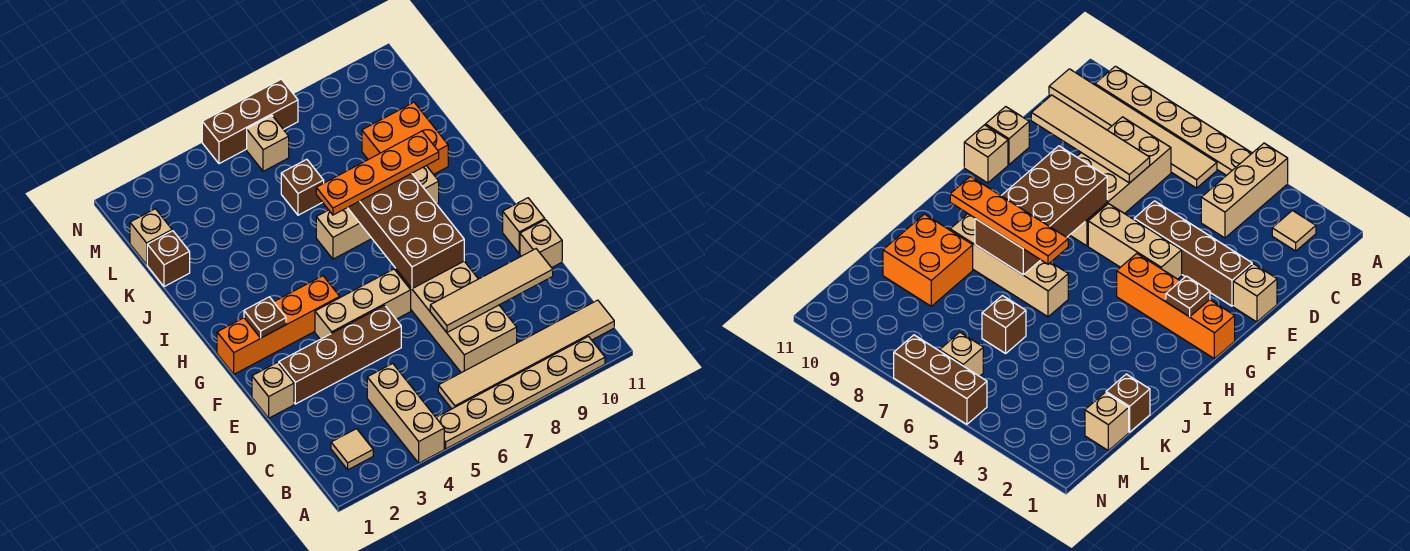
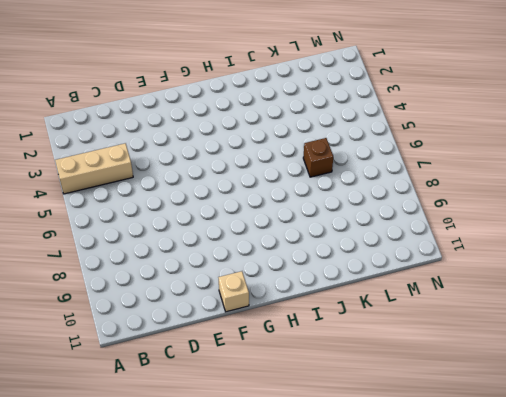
none -> tan plate A5:A10 level 1
none -> tan tile B2 level 1
none -> tan tile B6:B11 level 1

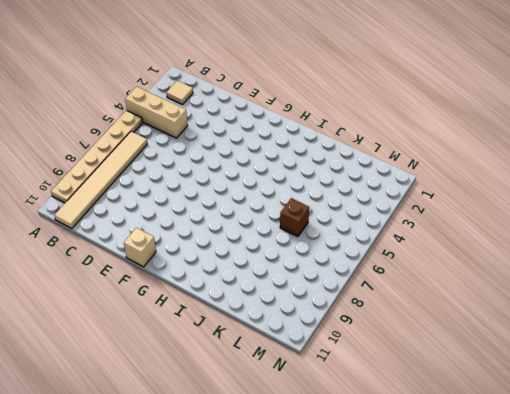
none -> tan brick C7:F8 level 1
none -> tan brick E1 level 1
none -> brown brick E2:E5 level 1

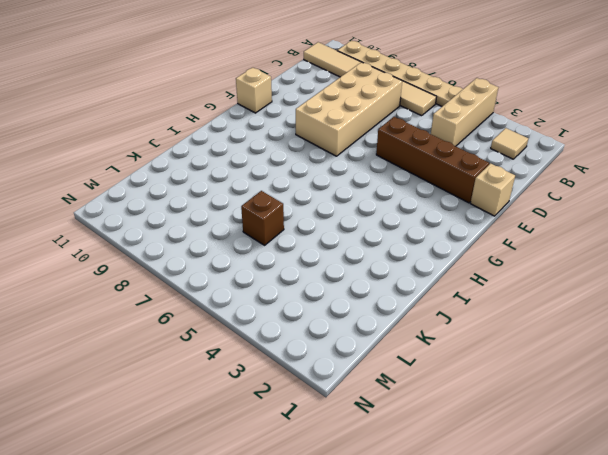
none -> tan brick E11 level 1
none -> tan brick F4:F6 level 1
none -> orange brick G1:G4 level 1

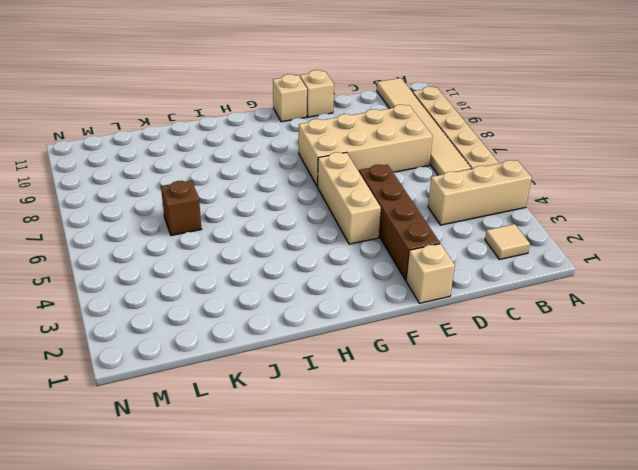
none -> orange brick G1:G4 level 1
none -> tan brick I6:I9 level 1
none -> orange brick J9:K10 level 1

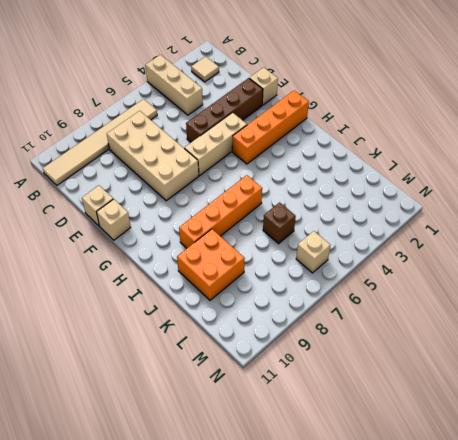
orange brick I6:I9 level 1 -> tan brick I6:I9 level 1
none -> tan plate A5:A10 level 1
none -> brown brick K1 level 1
none -> tan brick L1 level 1

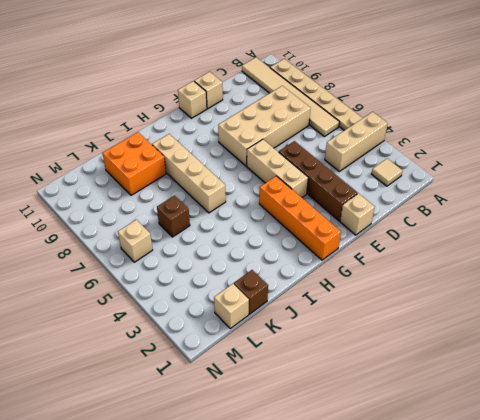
none -> brown brick N5:N7 level 1
none -> tan tile D7:D10 level 2
none -> brown brick F7:I8 level 2

